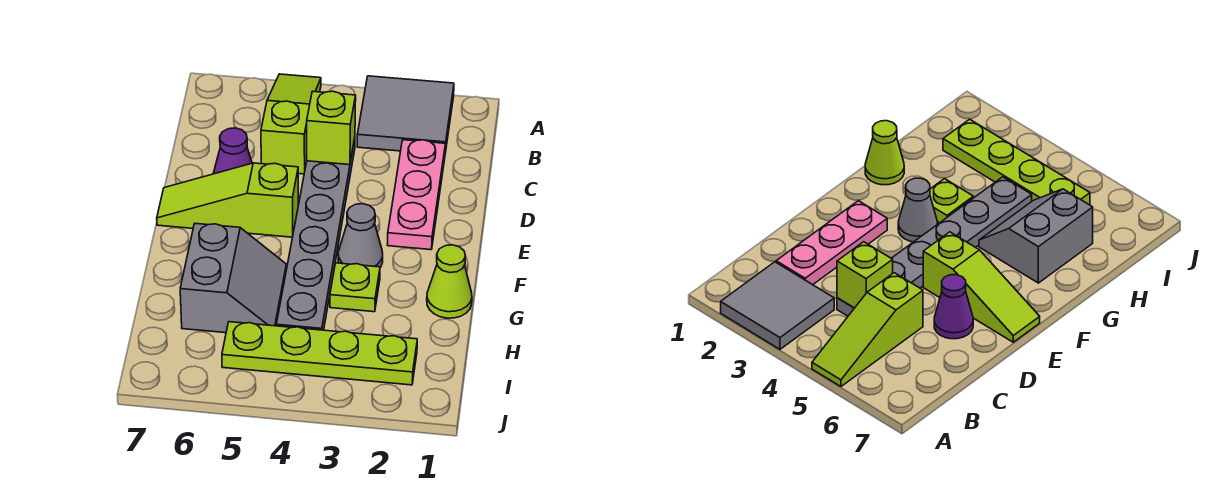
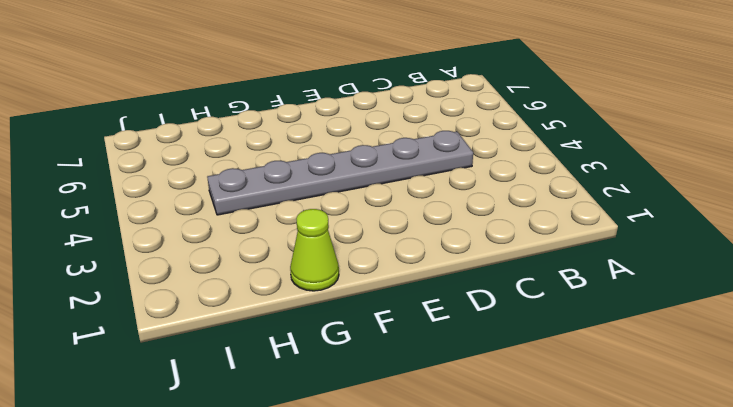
none -> grey tile A2:B3 level 1
none -> lime slope A5:C5 level 1 top C
none -> pink plate C2:E2 level 1

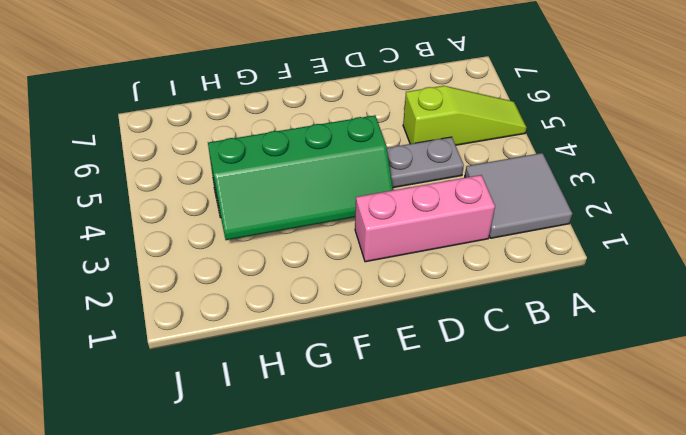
pink brick C2:E2 level 1 -> pink plate C2:E2 level 1
green slope E3:H4 level 2 top 4 -> none
none -> purple cone D6 level 1
none -> lime slope E5:E7 level 1 top 5
none -> grey cone F3 level 1

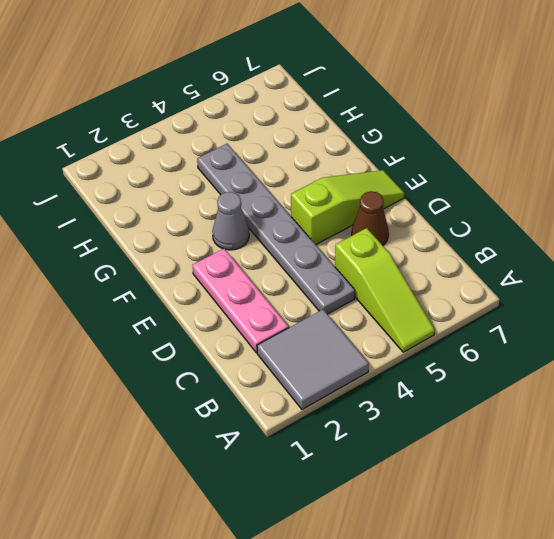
brown cone D6 level 1 -> purple cone D6 level 1
none -> lime cone G1 level 1
none -> lime plate G3 level 1
none -> grey slope G5:H6 level 1 top 6

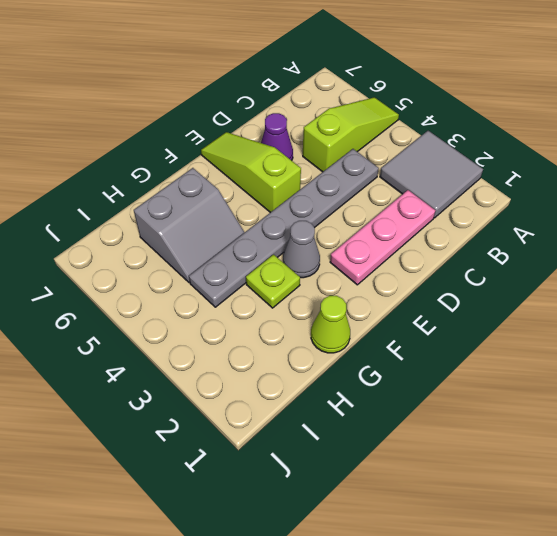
none -> lime plate I2:I5 level 1
none -> lime brick C4 level 2

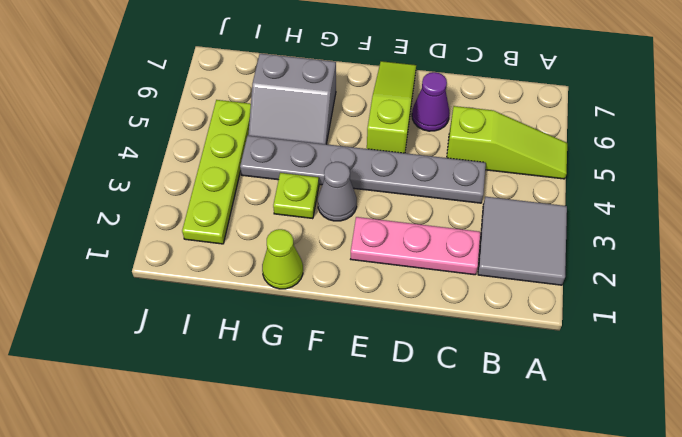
none -> lime brick C4 level 2

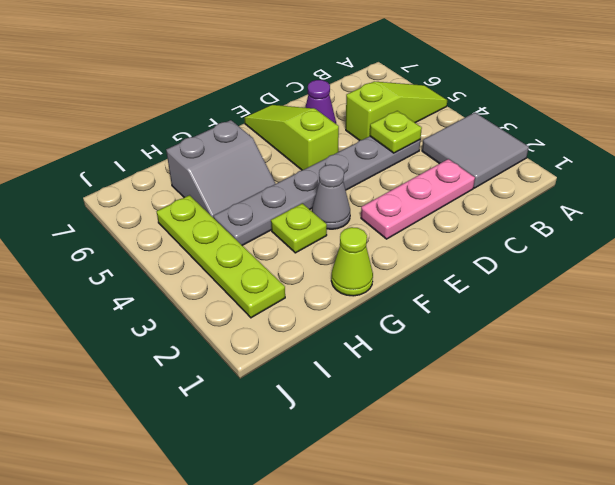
lime plate C4 level 2 -> lime brick C4 level 2

